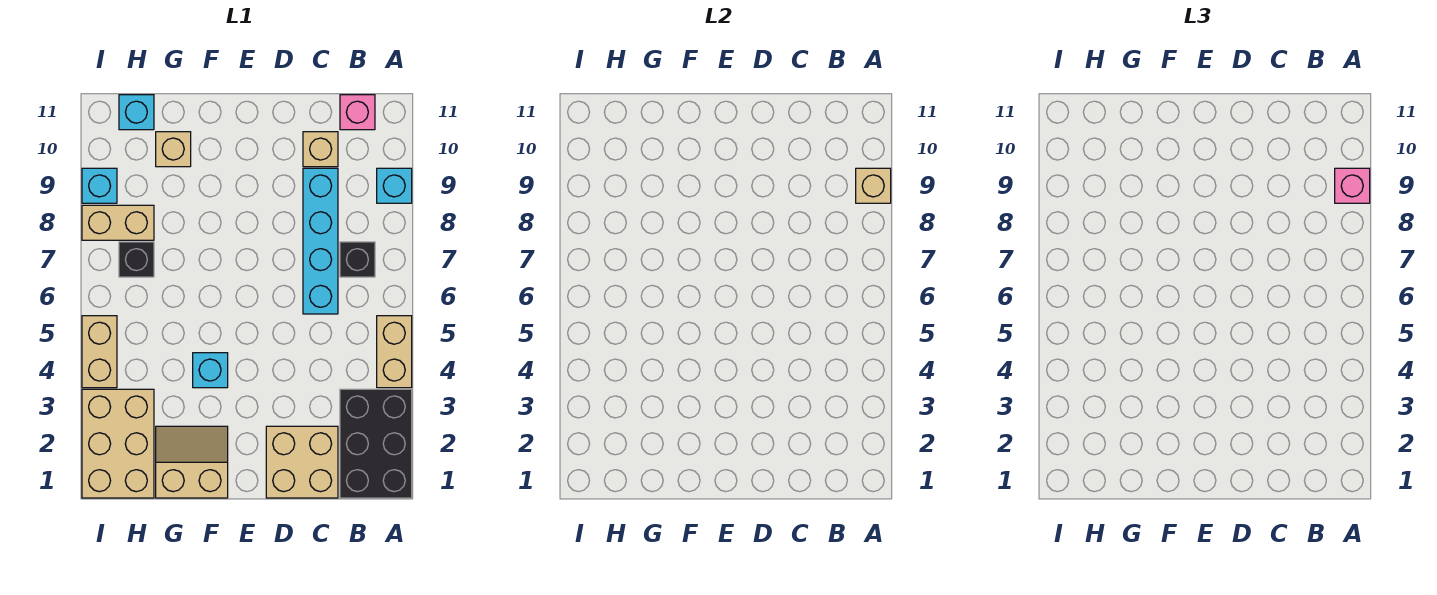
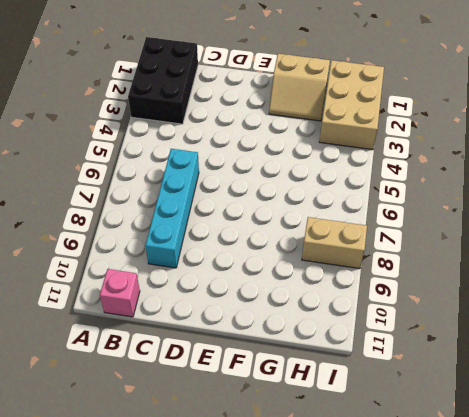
none -> tan brick A4:A5 level 1
none -> cyan brick A9 level 1
none -> black brick B7 level 1

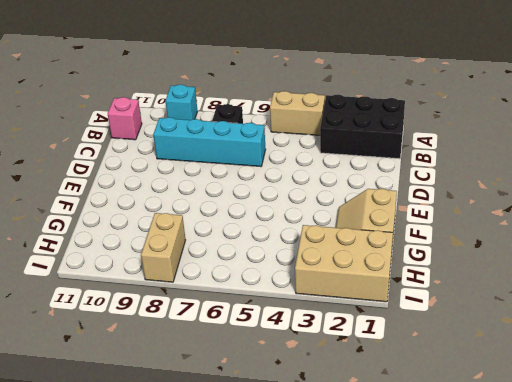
none -> tan brick C1:D2 level 1
none -> tan brick C10 level 1
none -> cyan brick F4 level 1

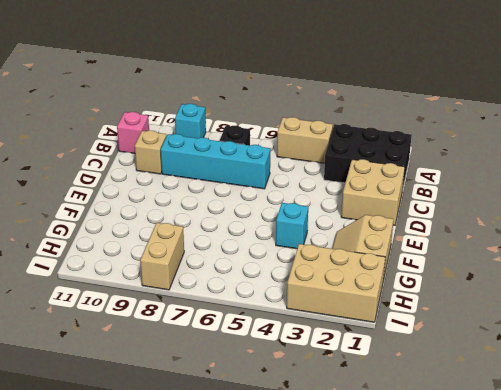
none -> tan brick G10 level 1
none -> black brick H7 level 1
none -> cyan brick H11 level 1

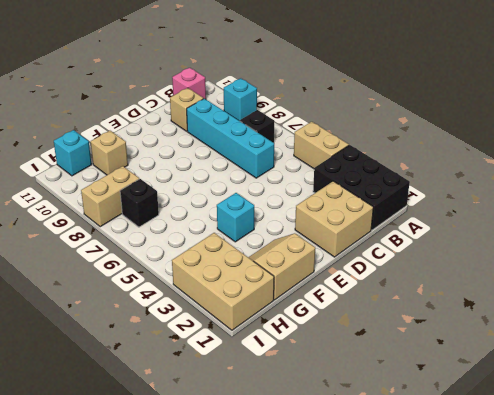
none -> tan brick I4:I5 level 1
none -> cyan brick I9 level 1
none -> tan brick A9 level 2

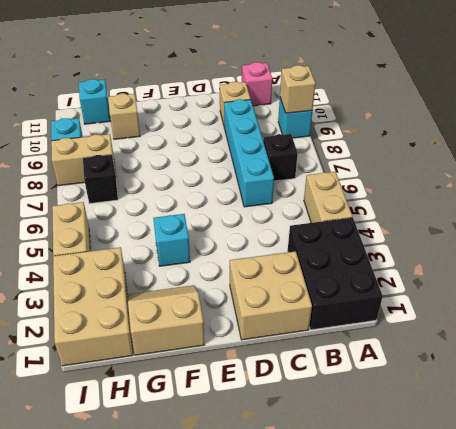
none -> pink brick A9 level 3

